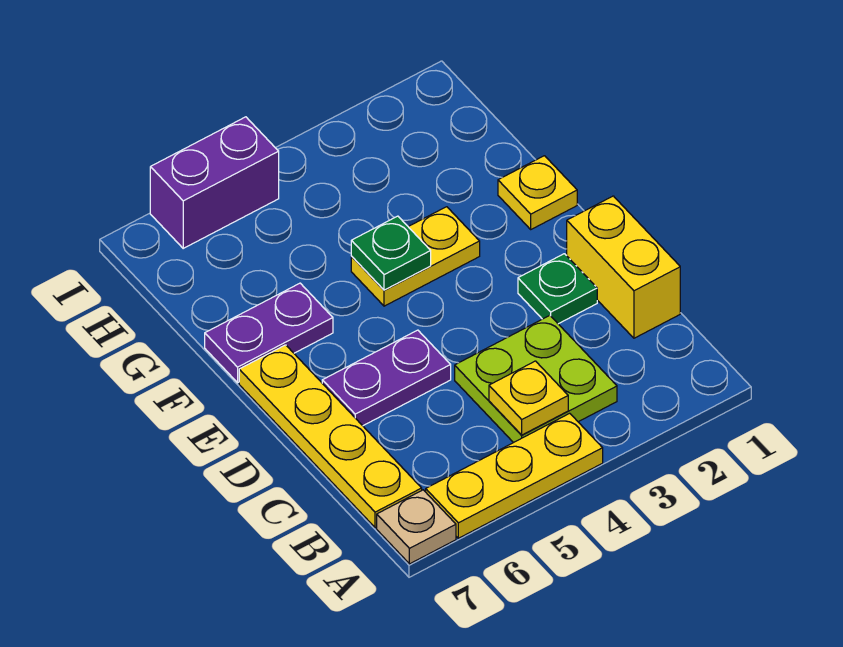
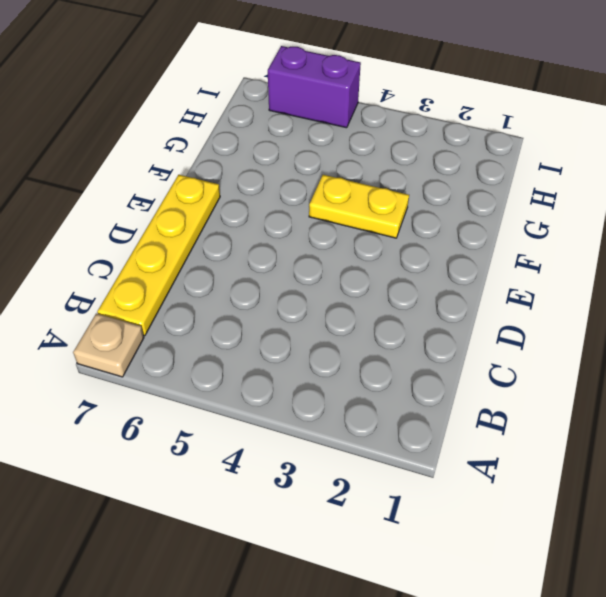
none -> yellow plate A4:A6 level 1
none -> lime plate B3:C4 level 1
none -> yellow brick C1:D1 level 1

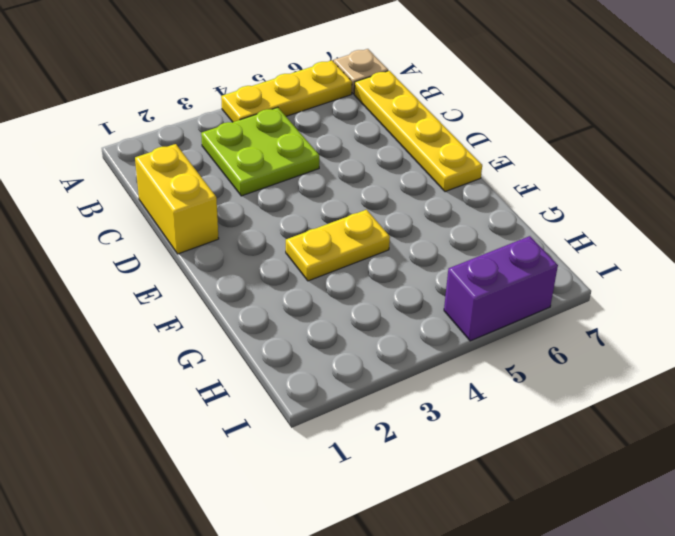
none -> green plate D2 level 1
none -> purple plate D5:D6 level 1
none -> yellow plate F1 level 1

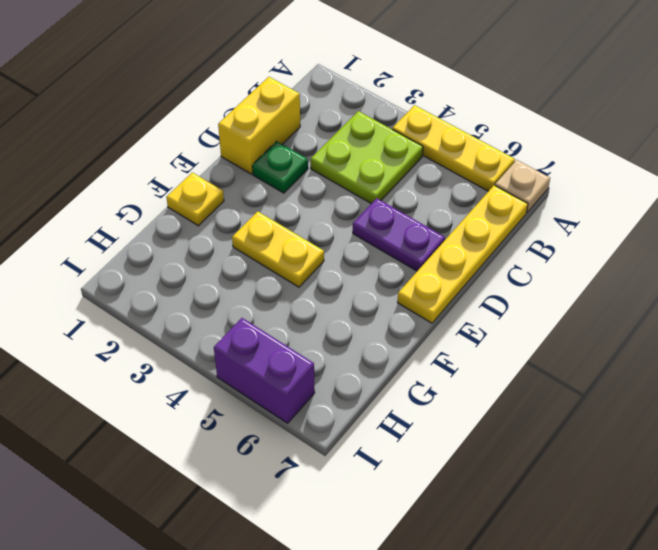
none -> purple plate F6:F7 level 1
none -> yellow plate B4 level 2
none -> green plate F4 level 2

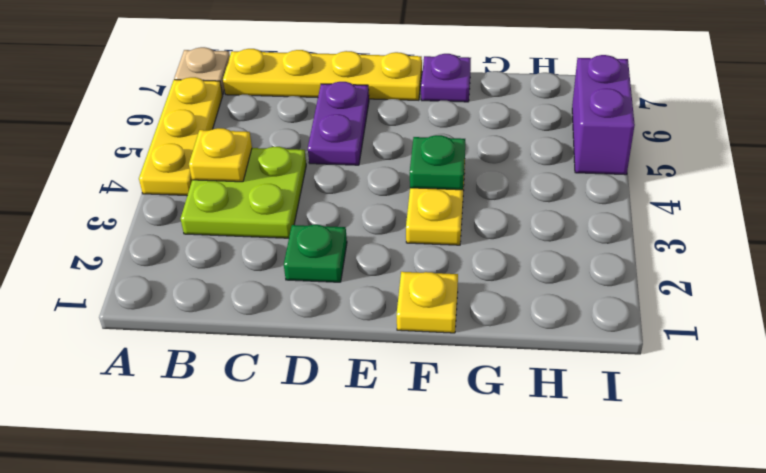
purple plate F7 level 1 -> purple plate F6:F7 level 1
none -> yellow brick C1:D1 level 1

